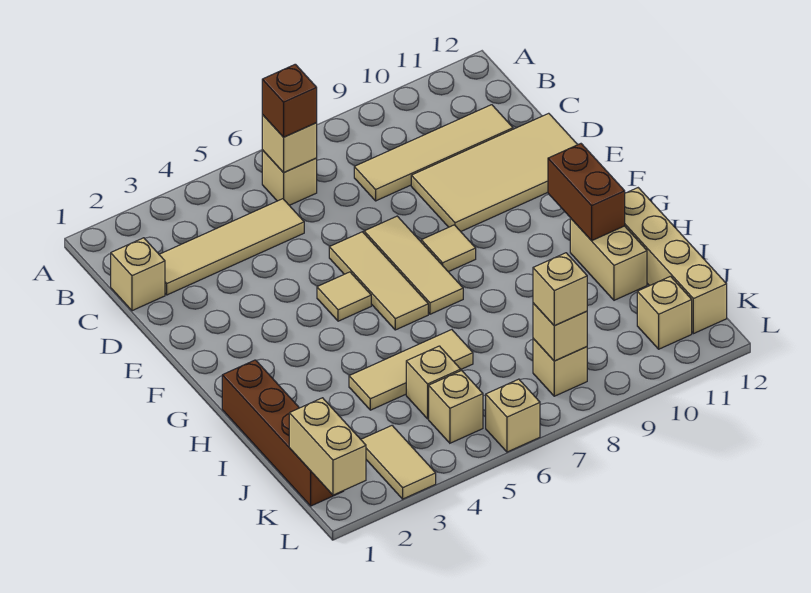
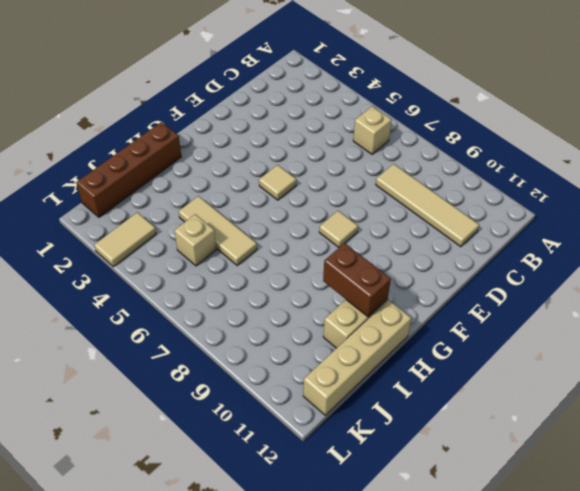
brown brick H10:H11 level 2 -> brown brick G11:H11 level 2
none -> tan brick C1 level 1
none -> tan tile C2:C5 level 1
none -> tan tile D9:E12 level 1

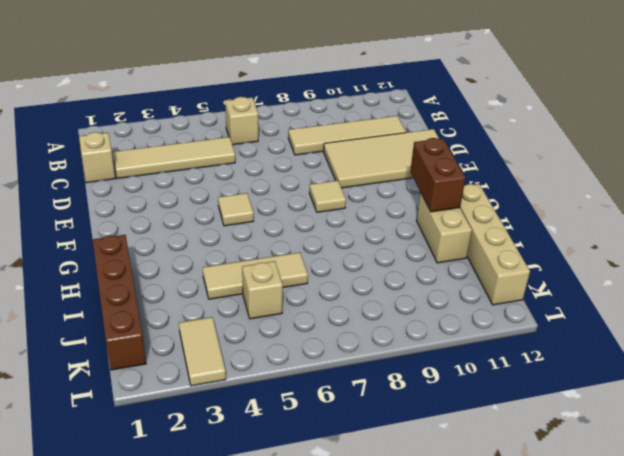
none -> tan tile E6:G6 level 1
none -> tan tile E7:G7 level 1
none -> tan brick K5 level 1

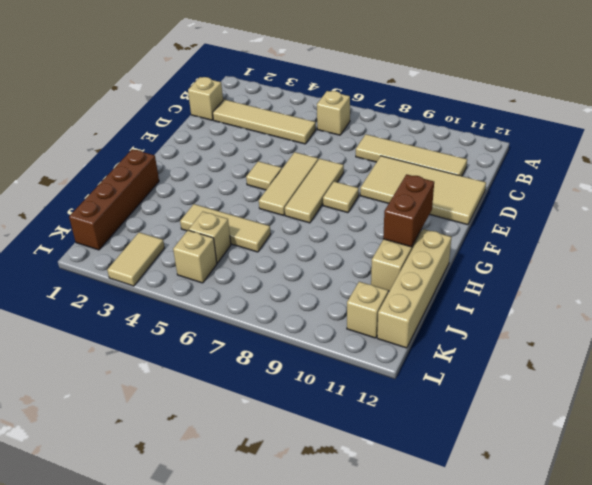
none -> tan brick K8 level 1
none -> tan brick L6 level 1
none -> tan brick B6 level 2

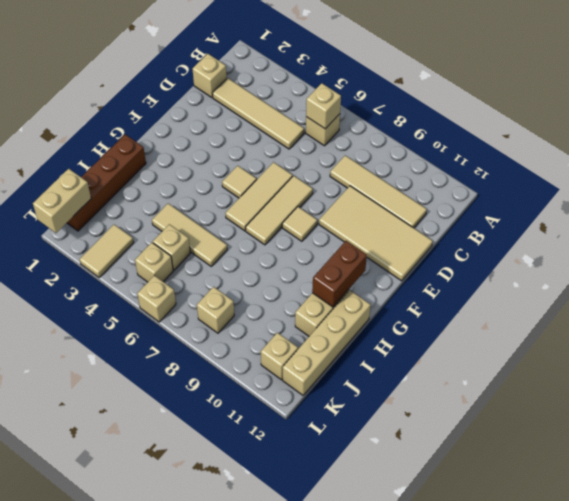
none -> tan brick K8 level 2
none -> brown brick B6 level 3
none -> tan brick K8 level 3

